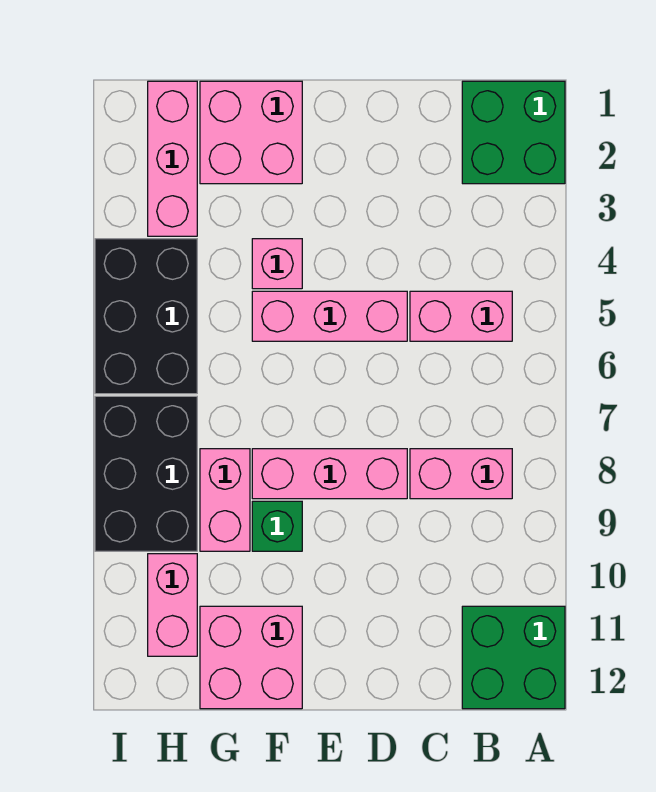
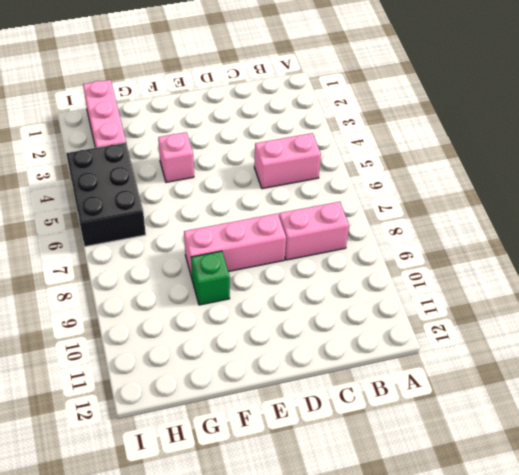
none -> green brick A1:B2 level 1
none -> green brick A11:B12 level 1
none -> pink brick D5:F5 level 1

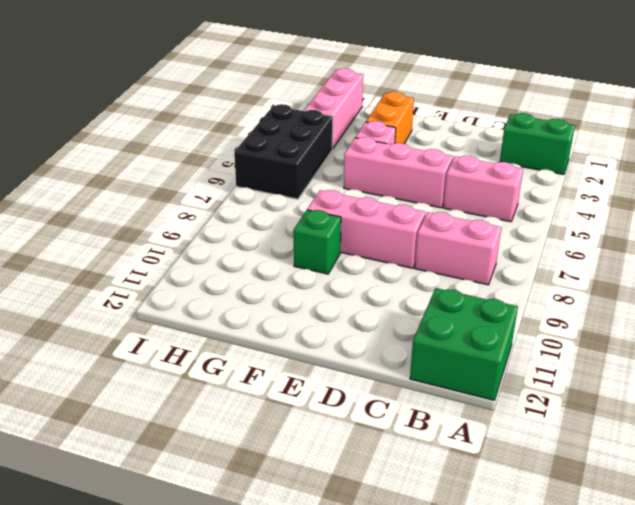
green brick A2:B2 level 1 -> green brick A1:B2 level 1
orange brick F2:F3 level 1 -> pink brick F1:G2 level 1
none -> pink brick F11:G12 level 1
none -> pink brick G8:G9 level 1
none -> black brick H7:I9 level 1

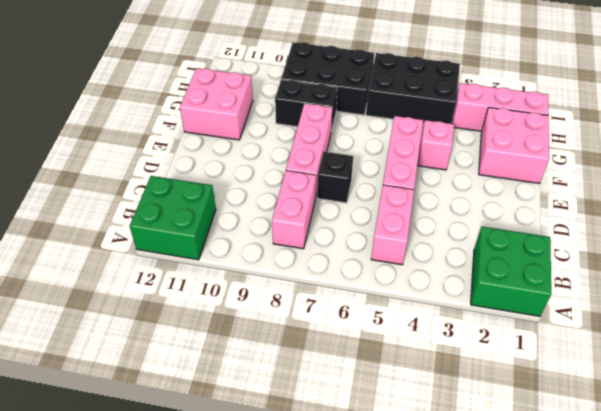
black brick D7 level 1 -> none
black brick G8:G9 level 1 -> pink brick G8:G9 level 1
none -> green brick F9 level 1
none -> pink brick H10:H11 level 1

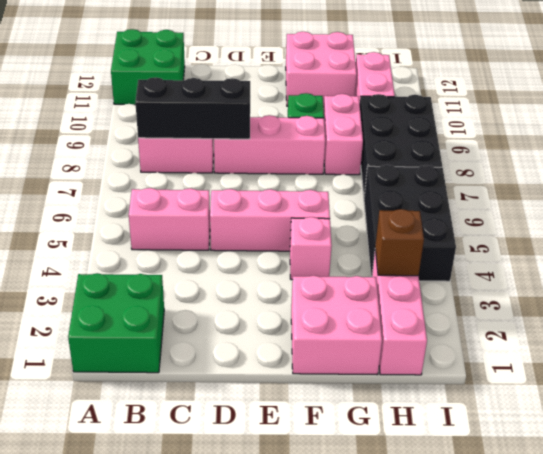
black brick B8:D8 level 2 -> none
brown brick H3 level 2 -> none

